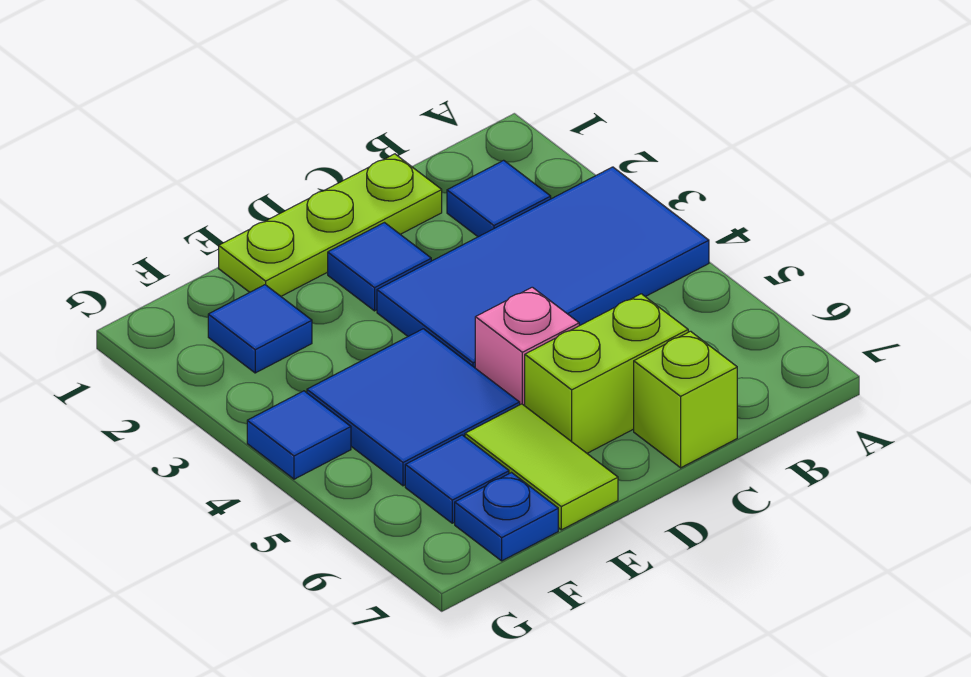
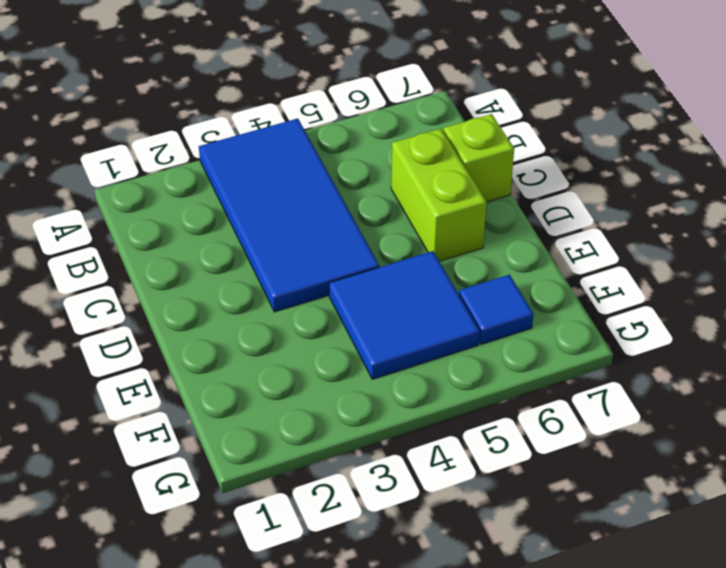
none -> blue tile B2 level 1
none -> lime plate C1:E1 level 1
none -> blue tile D2 level 1

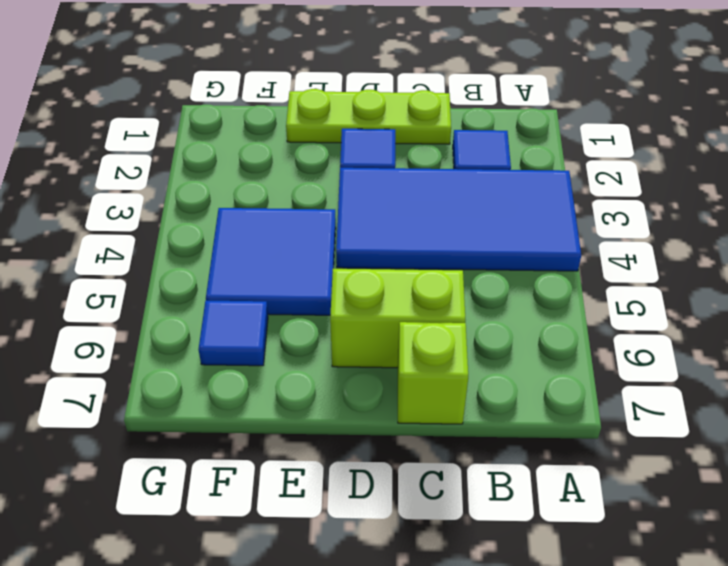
none -> pink brick D5 level 1
none -> lime tile E6:E7 level 1
none -> blue tile F2 level 1

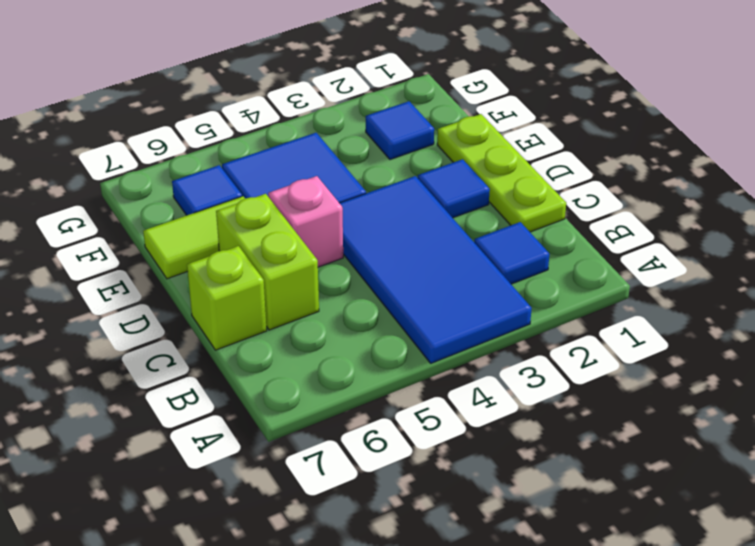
none -> blue plate F7 level 1
none -> blue tile G4 level 1

